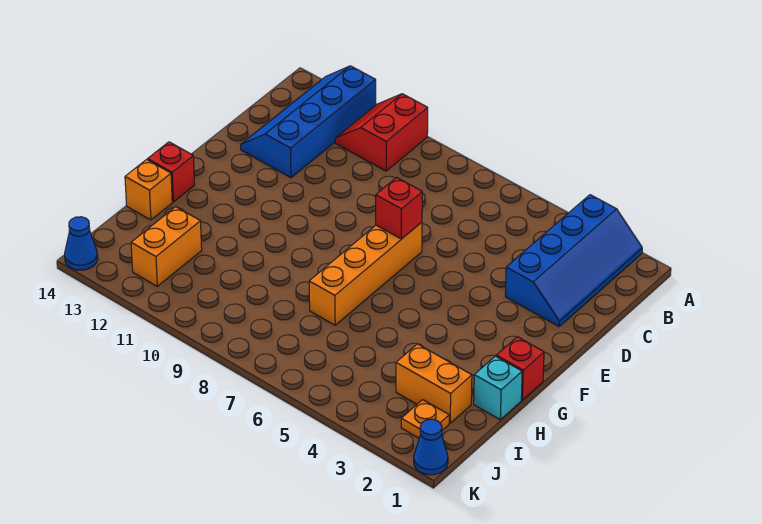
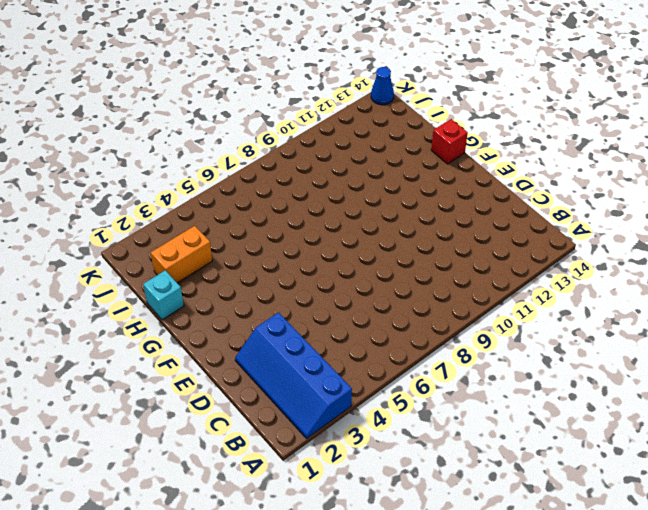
none -> red slope A10:B11 level 1 top 10
none -> blue slope A12:D13 level 1 top 12
none -> orange brick E7:H7 level 1

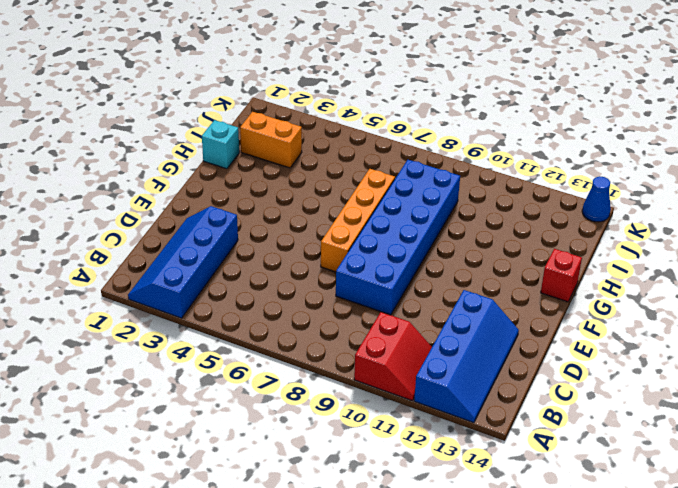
blue brick D8:I9 level 1 -> none
none -> red brick G1 level 1
none -> orange brick H14 level 1
none -> orange brick I12:J12 level 1

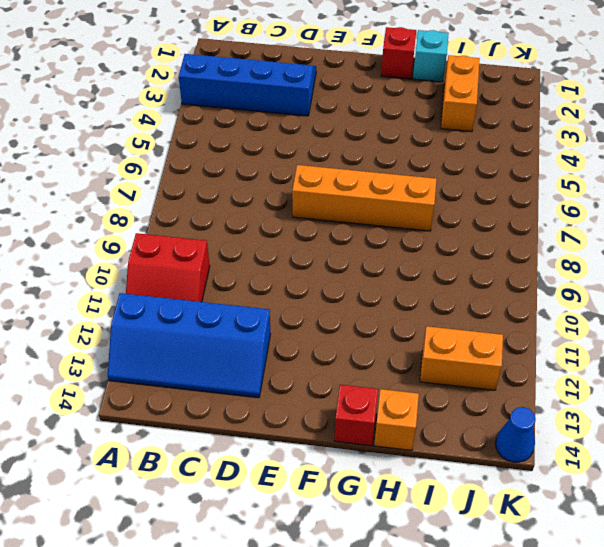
none -> orange plate J2 level 1
none -> blue cone K1 level 1
none -> red brick E7 level 2

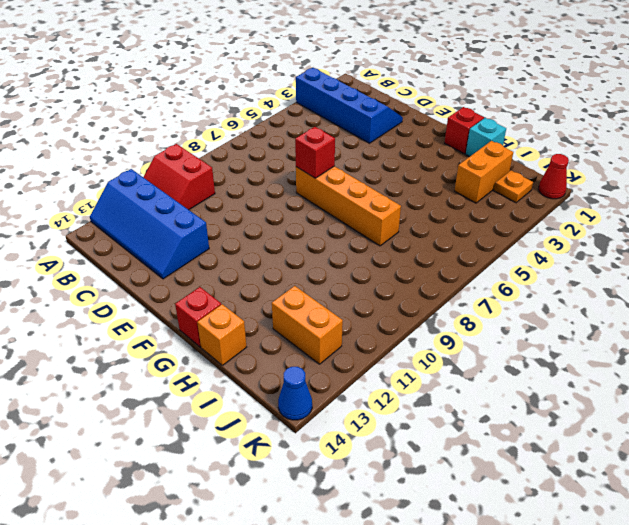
red cone K1 level 1 -> blue cone K1 level 1

